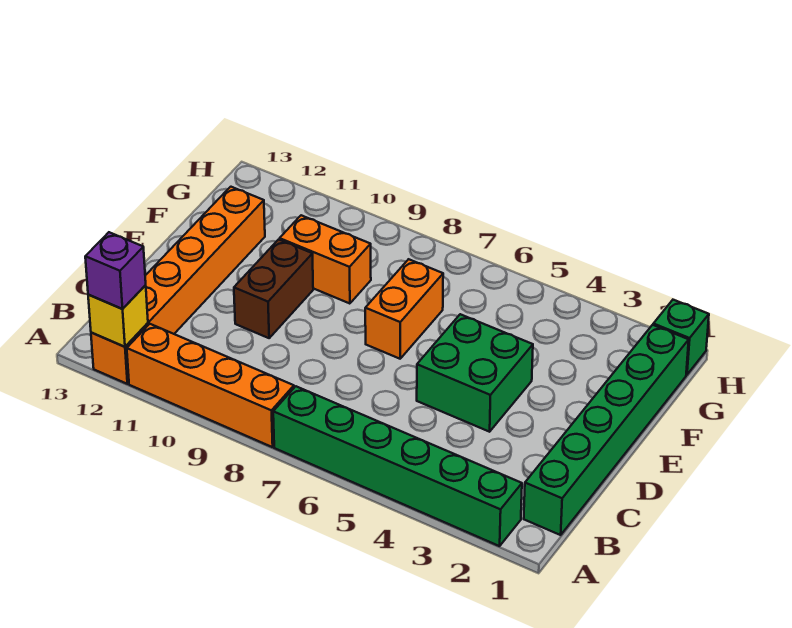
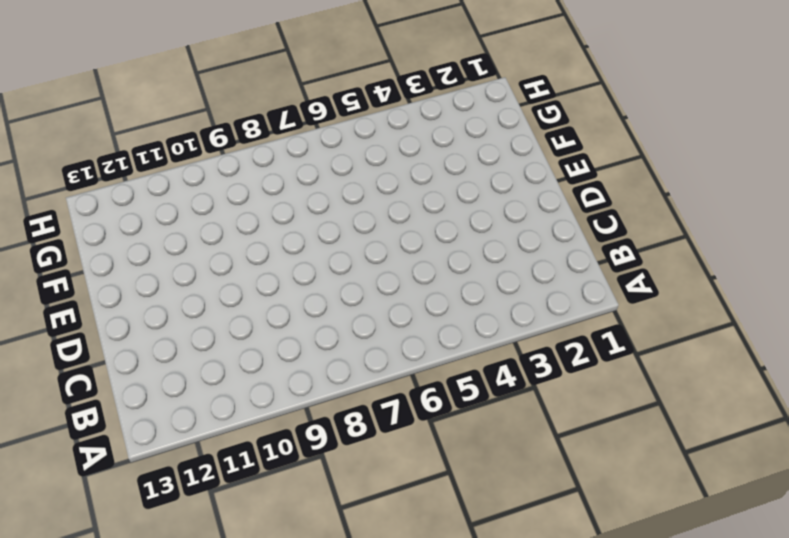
none -> green brick A2:A7 level 1
none -> orange brick A8:A11 level 1

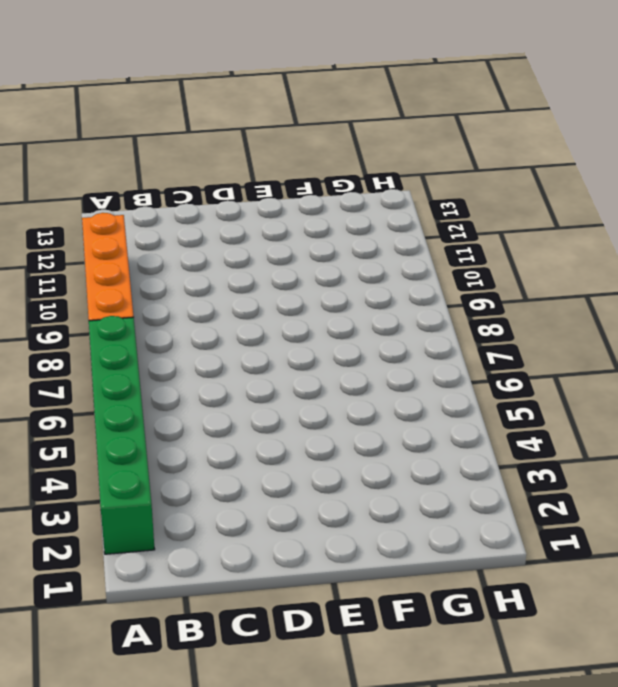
none -> orange brick A12:F12 level 1
none -> green brick B1:G1 level 1

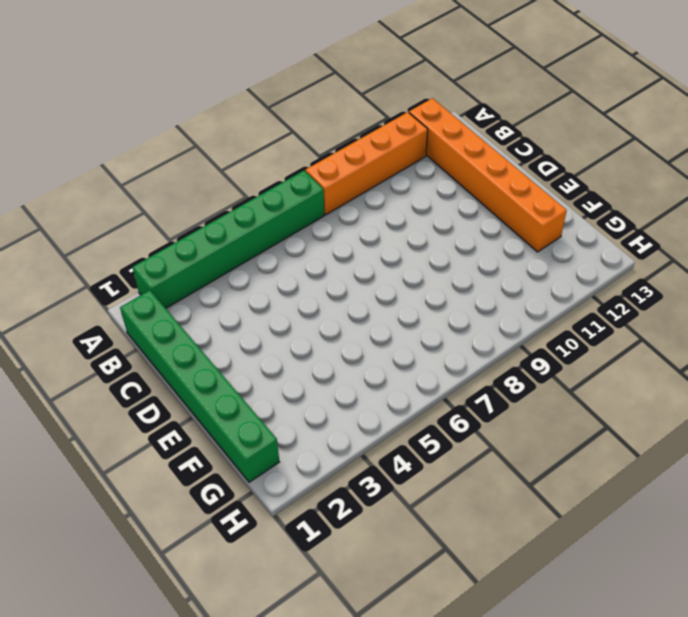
none -> green brick D4:E5 level 1
none -> brown brick D10:E10 level 1

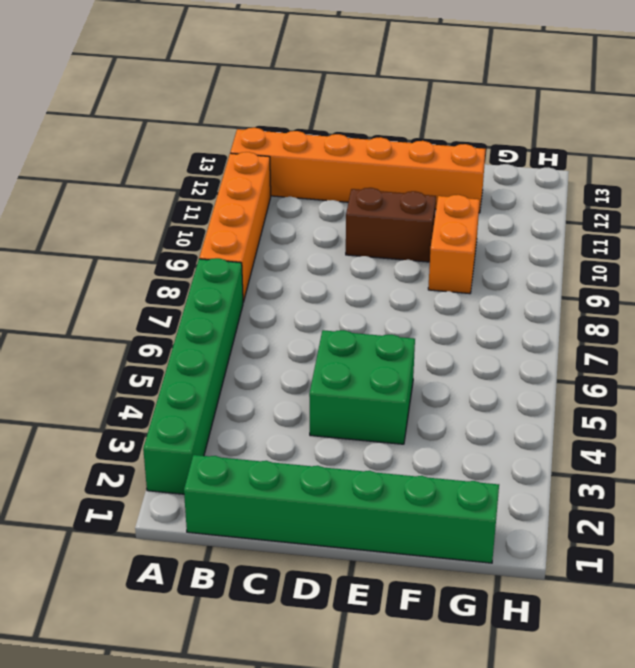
none -> orange brick E7:F7 level 1
none -> green brick H1 level 1

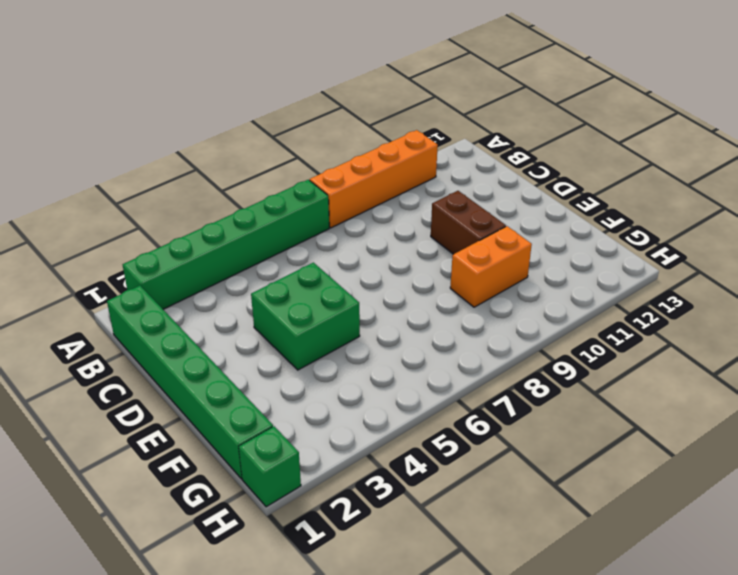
none -> orange brick A12:F12 level 1
none -> orange brick E7:F7 level 1

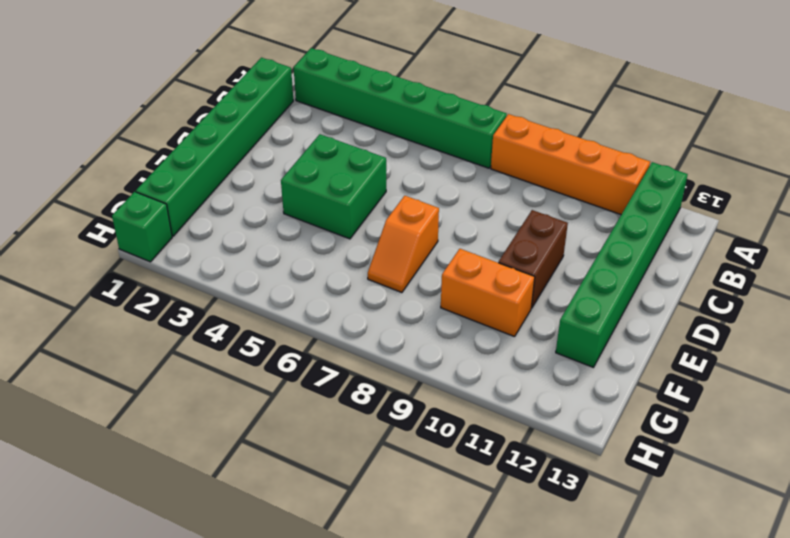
green brick A12:F12 level 1 -> orange brick A12:F12 level 1
orange slope E7:F7 level 1 top E -> orange brick E7:F7 level 1
none -> yellow brick A12 level 2
none -> purple brick A12 level 3

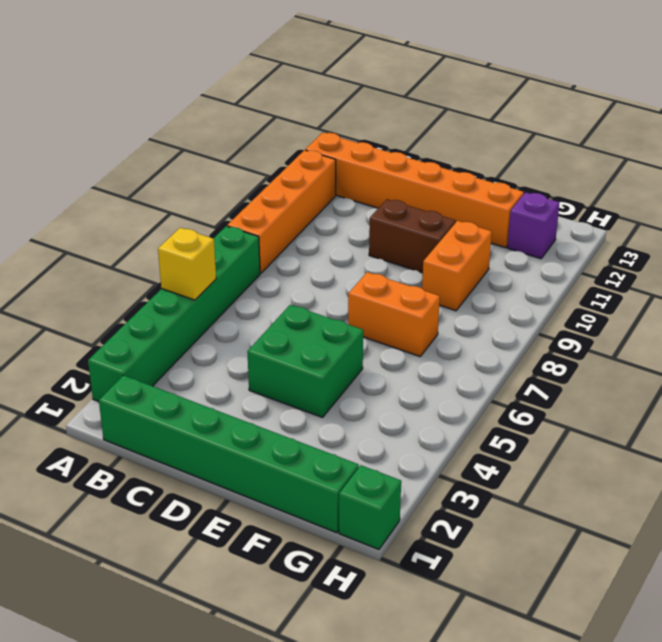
yellow brick A5 level 2 -> yellow brick A12 level 2
purple brick G12 level 1 -> purple brick A12 level 3

